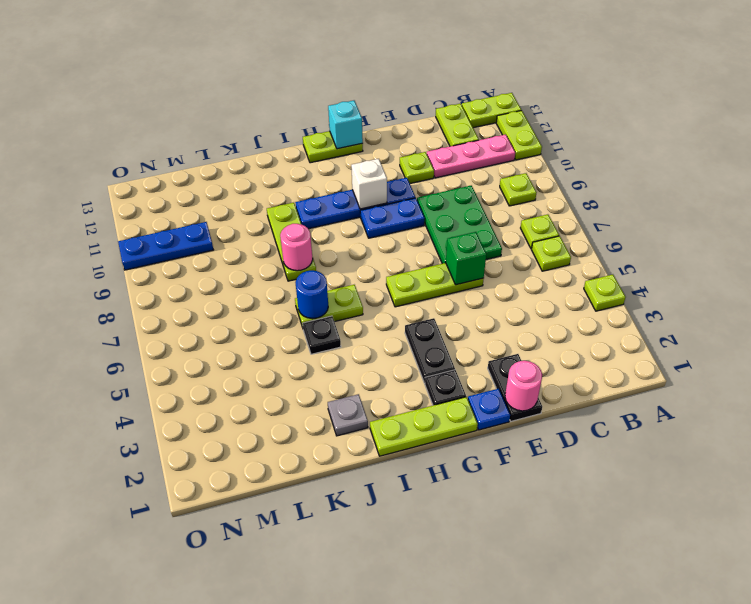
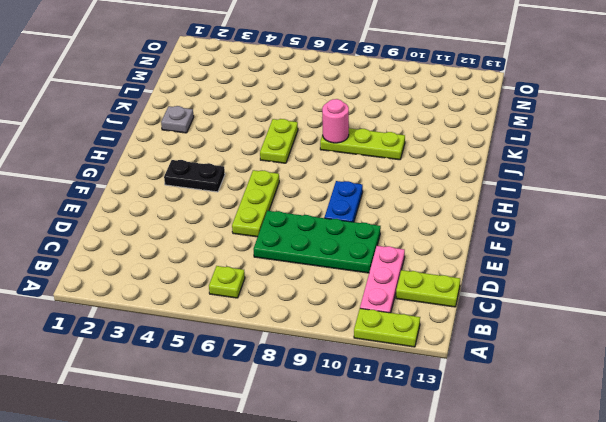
green plate D7:E10 level 1 -> green plate D7:E9 level 1
none -> lime plate A4 level 1
none -> lime plate A13:B13 level 1
none -> lime plate B7 level 1
none -> lime plate B9 level 1

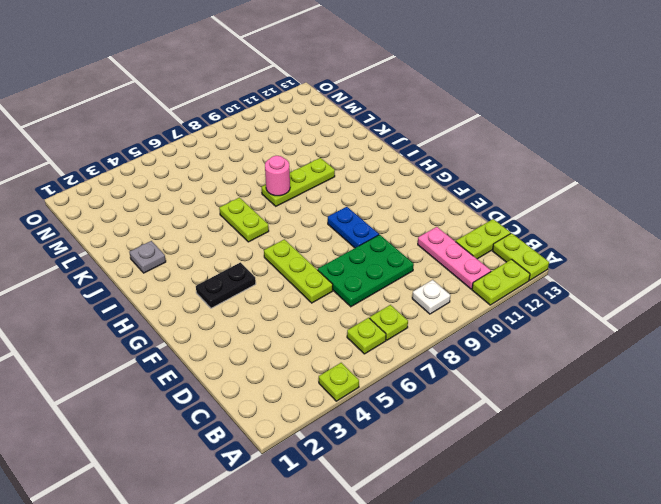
white plate B9 level 1 -> lime plate B9 level 1
none -> black plate E1:E2 level 1
none -> lime plate E11 level 1
none -> blue plate F1 level 1
none -> blue plate F10:I10 level 1

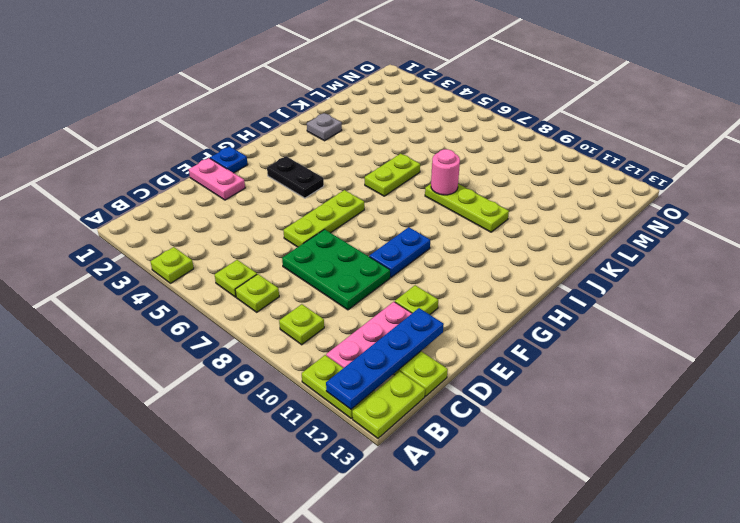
blue plate A12:D12 level 2 -> blue plate F10:I10 level 1
pink plate E1:E2 level 1 -> black plate E1:E2 level 1
none -> lime plate G1:I1 level 1
none -> black plate G2 level 1
none -> lime plate G13:H13 level 1
none -> black plate J5 level 1

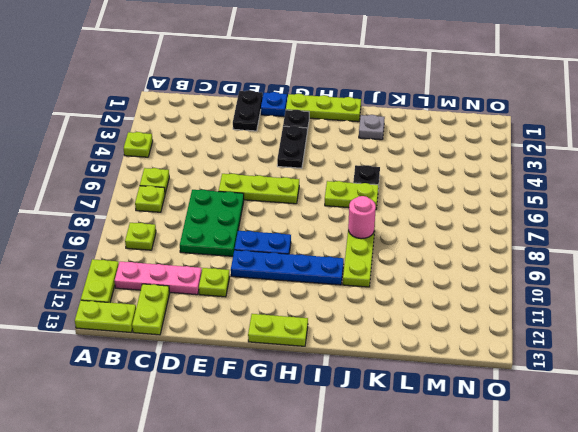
none -> blue plate M10:O10 level 1
none -> pink round brick E1 level 2
none -> green brick E6 level 2
none -> white brick G10 level 2

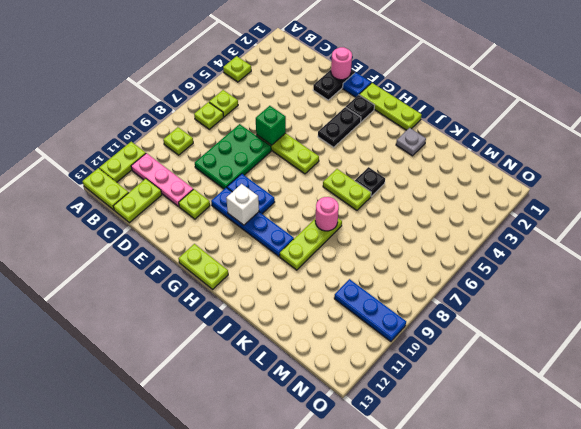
none -> cyan brick G13 level 2
none -> blue round brick J6 level 2

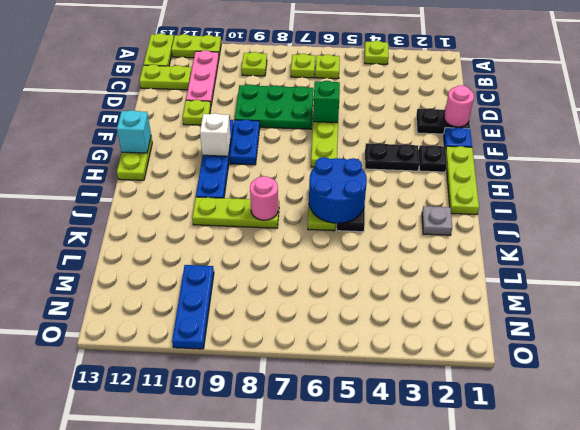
blue round brick I5:J6 level 2 -> blue round brick J6 level 2

